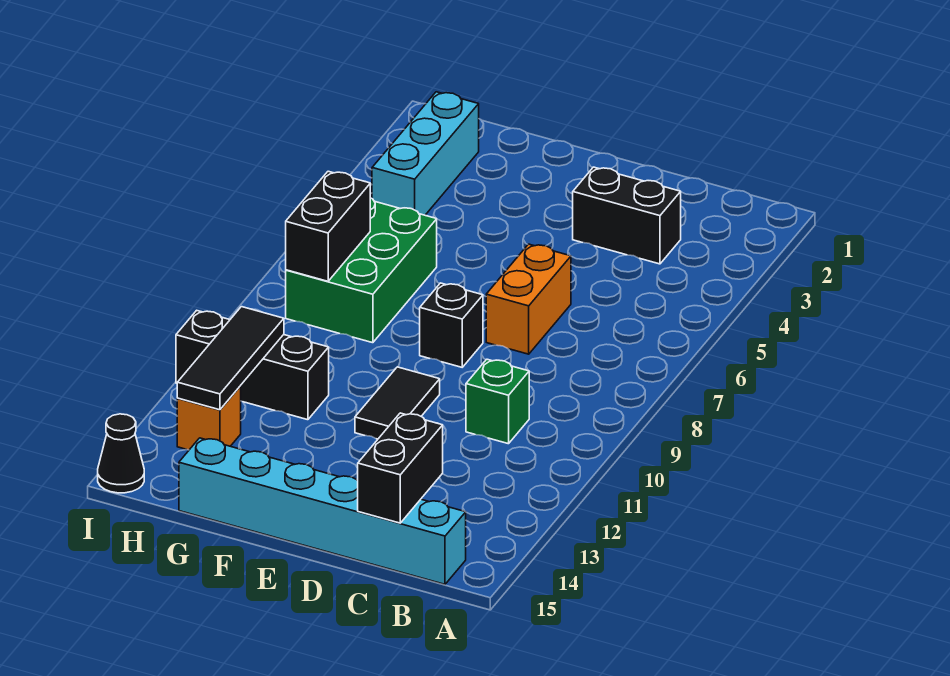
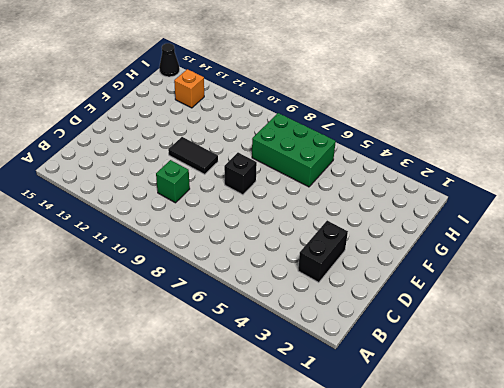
none -> cyan brick B15:G15 level 1
none -> orange brick D6:D7 level 1
none -> black brick G11:I11 level 1

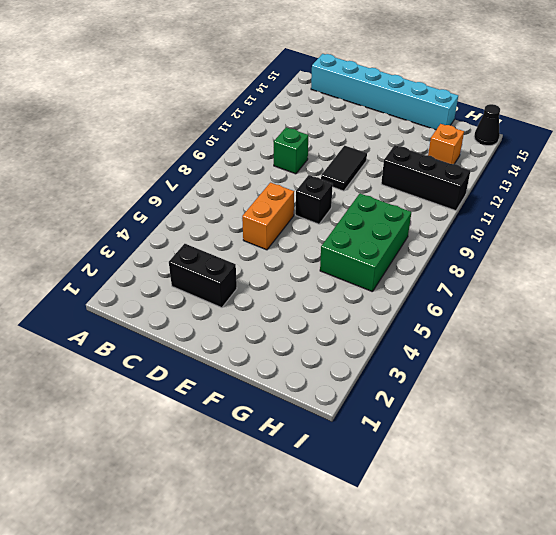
none -> cyan brick H2:H4 level 1
none -> black brick C14:C15 level 2
none -> black brick H7:H8 level 2

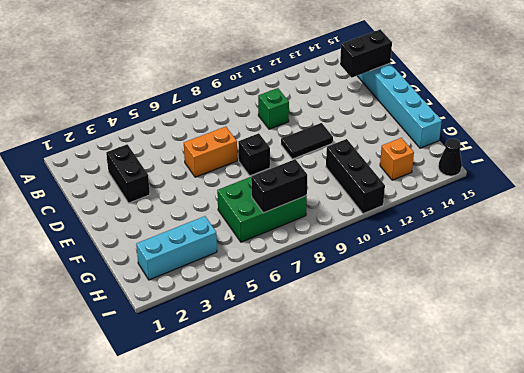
none -> black tile H11:H13 level 2

